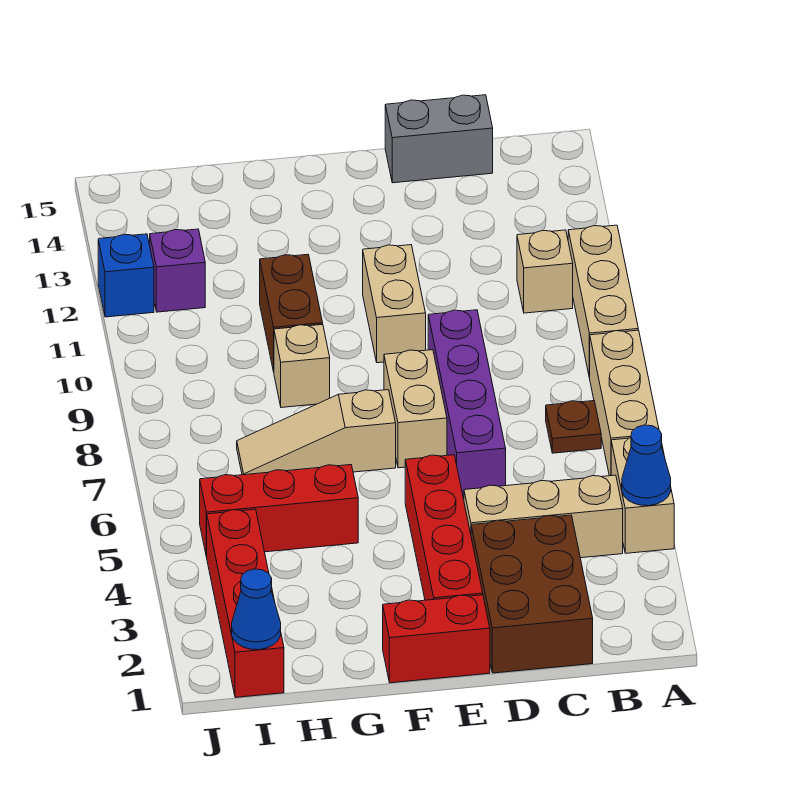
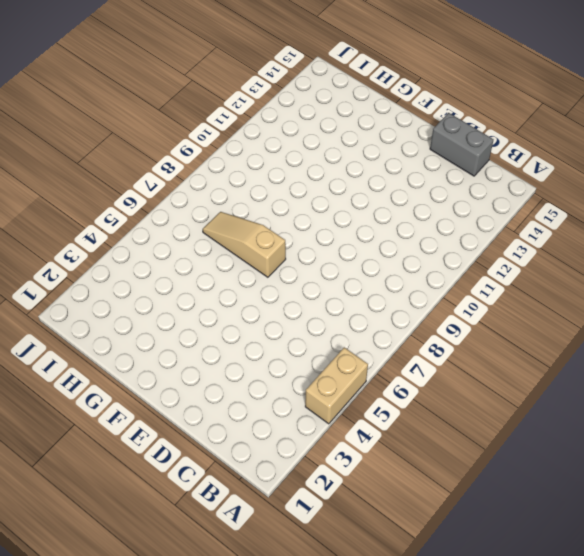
none -> tan brick A6:A8 level 1
none -> tan brick A9:A11 level 1
none -> tan brick B4:D4 level 1

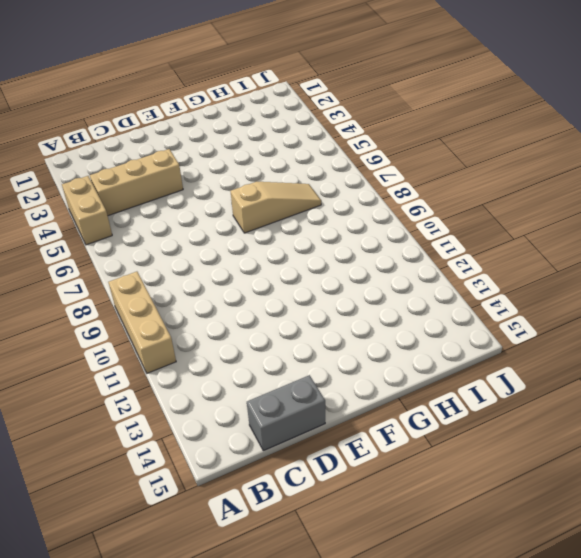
none -> tan brick A6:A8 level 1
none -> brown plate B7 level 1
none -> tan brick B11 level 1

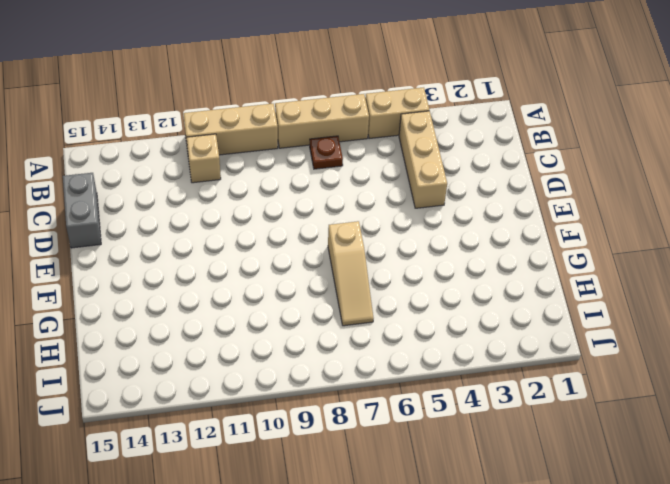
none -> brown brick C1:D3 level 1
none -> purple brick D6:D9 level 1
none -> red brick E1:F1 level 1

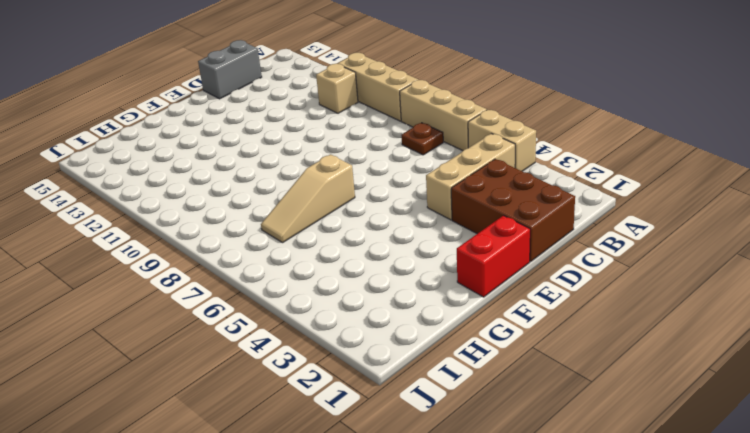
none -> purple brick D6:D9 level 1
none -> red brick E2:E5 level 1
none -> tan brick E7:E8 level 1

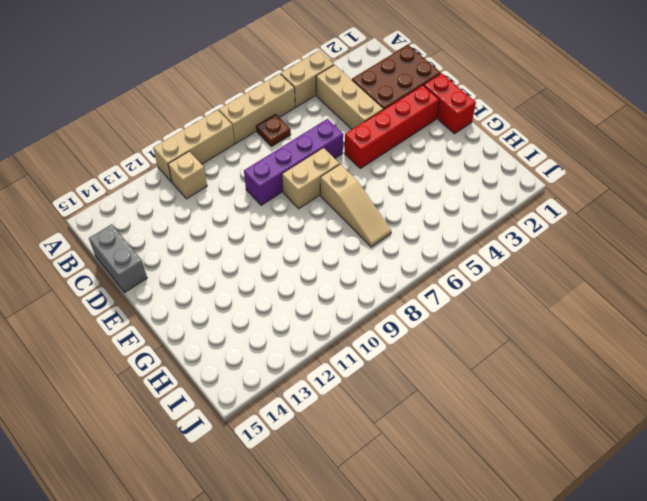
none -> tan brick E10:E11 level 1
none -> red brick G5:I5 level 1
none -> tan brick G9 level 1

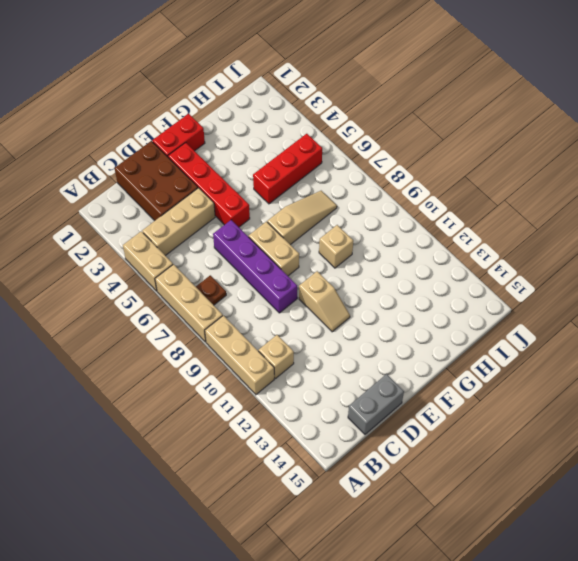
tan slope E10:E11 level 1 top 10 -> tan brick E10:E11 level 1
none -> brown brick G10:G11 level 1
none -> red brick I1:I4 level 1
none -> purple brick I12 level 1

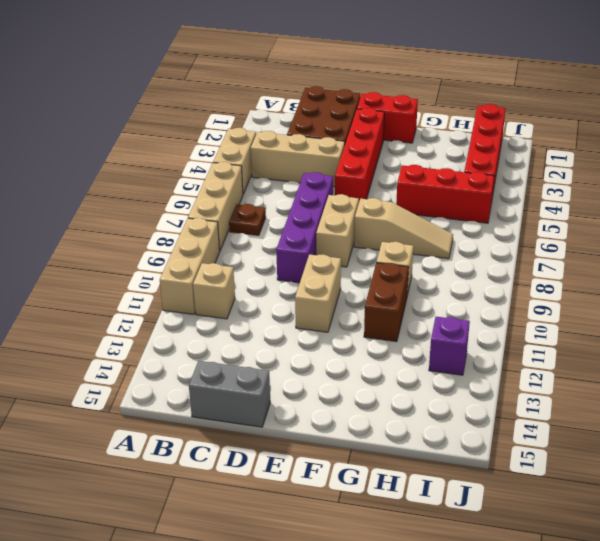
none -> blue brick J12 level 1
none -> blue cone A4 level 2
none -> blue cone I1 level 2

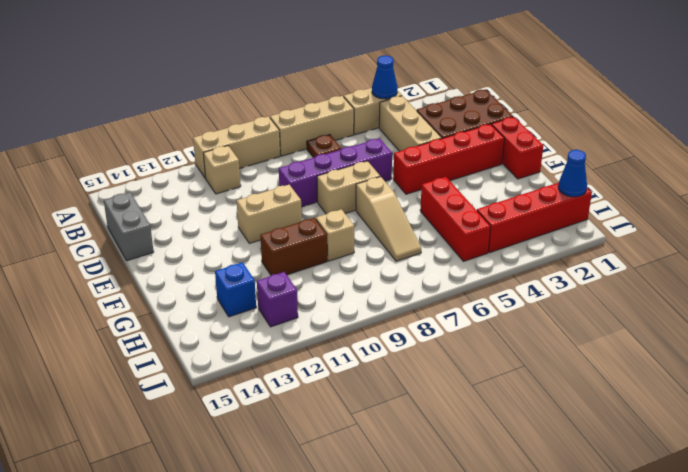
blue brick H13 level 1 -> blue brick J12 level 1

